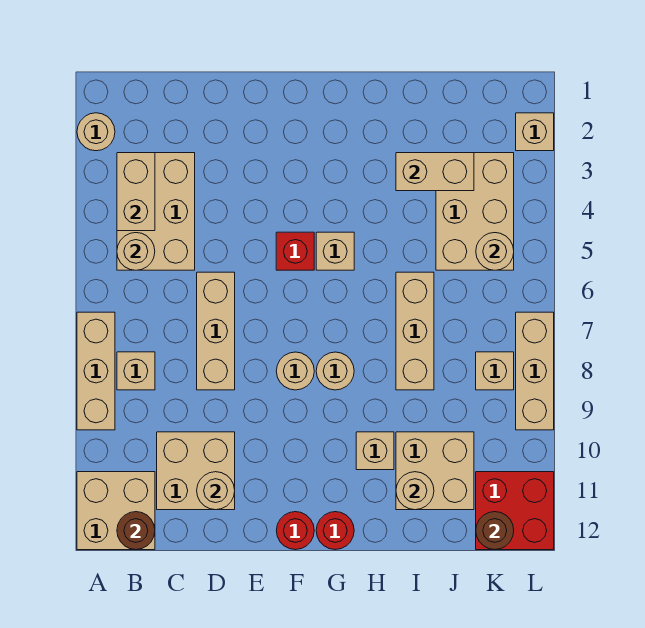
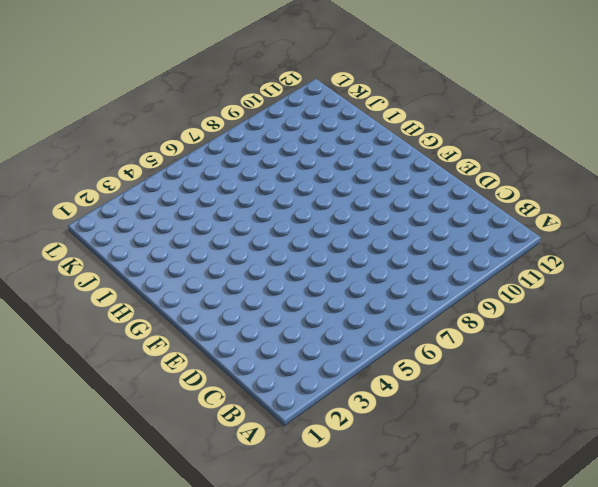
none -> tan round brick A2 level 1
none -> tan brick A7:A9 level 1
none -> tan brick A11:B12 level 1

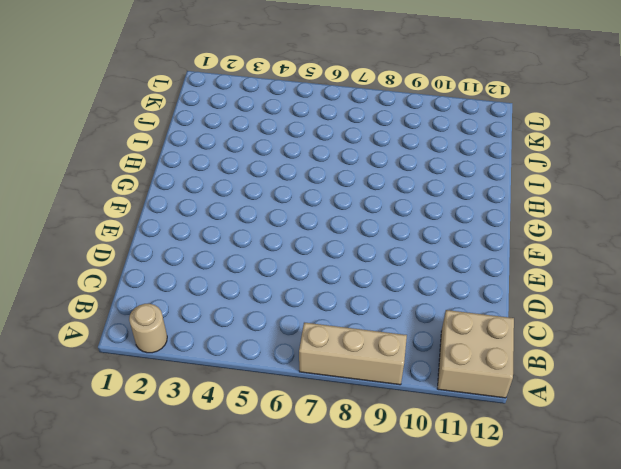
none -> tan brick B3:C5 level 1
none -> tan brick B8 level 1
none -> tan brick C10:D11 level 1

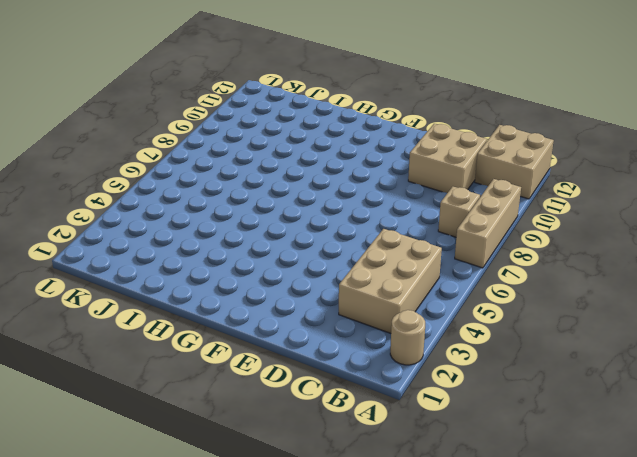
none -> tan brick D6:D8 level 1
none -> red brick F5 level 1
none -> tan round brick F8 level 1

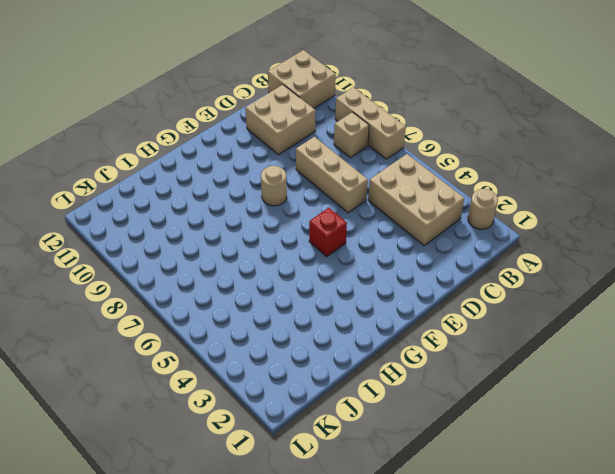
none -> red round brick F12 level 1
none -> tan brick G5 level 1
none -> tan round brick G8 level 1

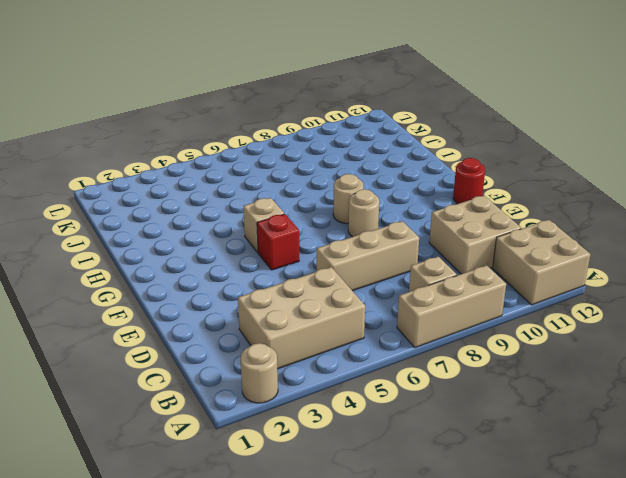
none -> red round brick G12 level 1
none -> tan brick H10 level 1
none -> tan brick I6:I8 level 1

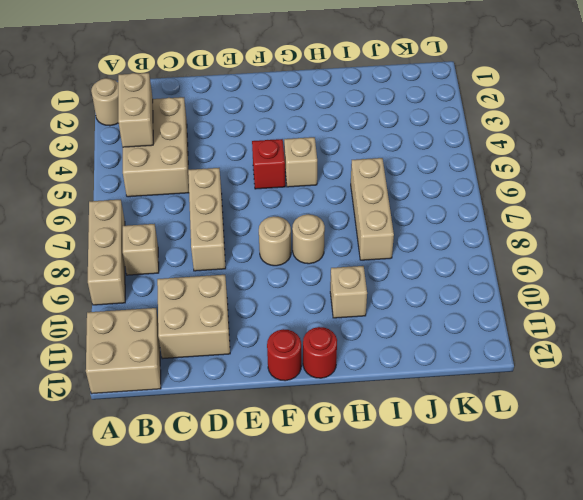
none -> tan brick I10:J11 level 1
none -> tan brick J3:K5 level 1
none -> tan brick K8 level 1

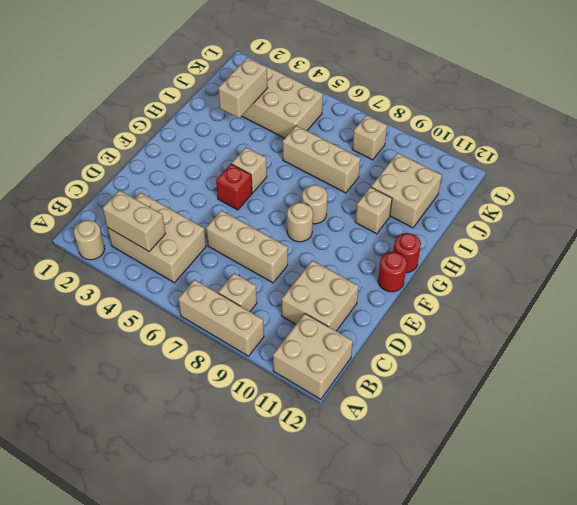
none -> red brick K11:L12 level 1
none -> tan brick L2 level 1
none -> tan brick L7:L9 level 1

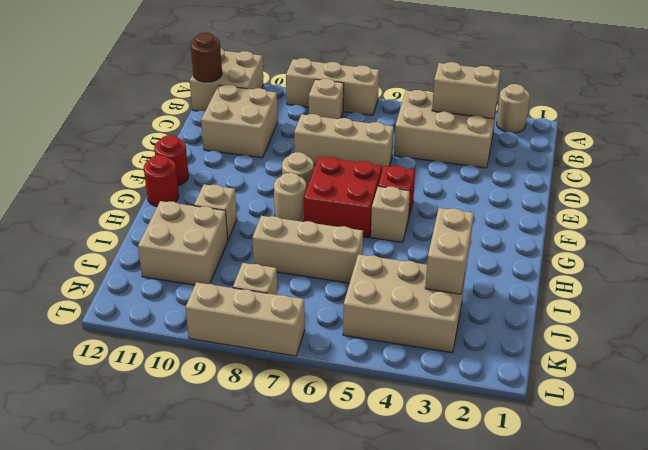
red brick F6:G7 level 1 -> red brick K11:L12 level 1
none -> tan brick L2 level 1
none -> tan round brick B5 level 2
none -> tan round brick D11 level 2

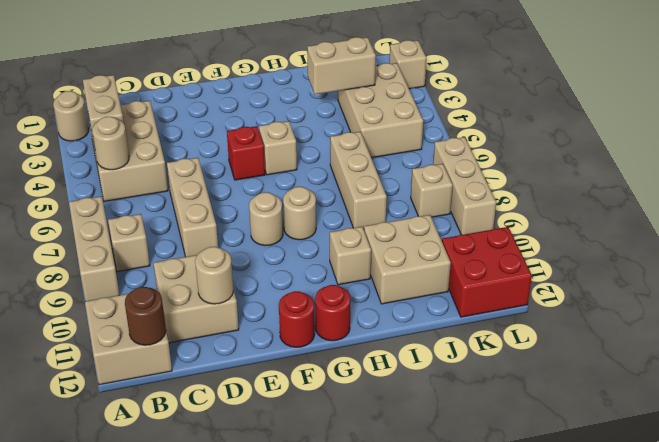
none -> tan round brick I11 level 2
none -> tan round brick K5 level 2
none -> brown round brick K12 level 2

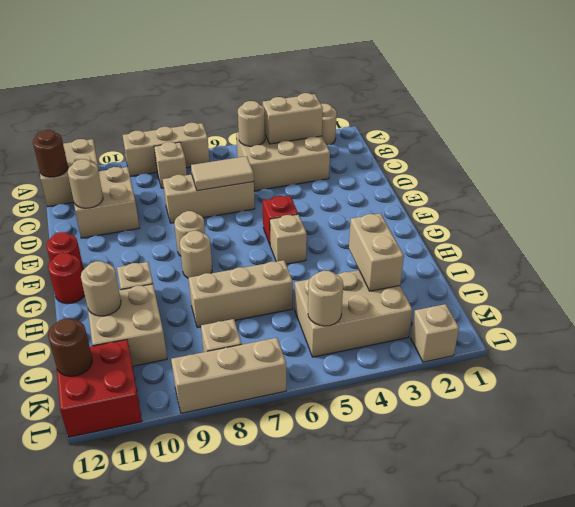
tan tile D6:D7 level 2 -> none

